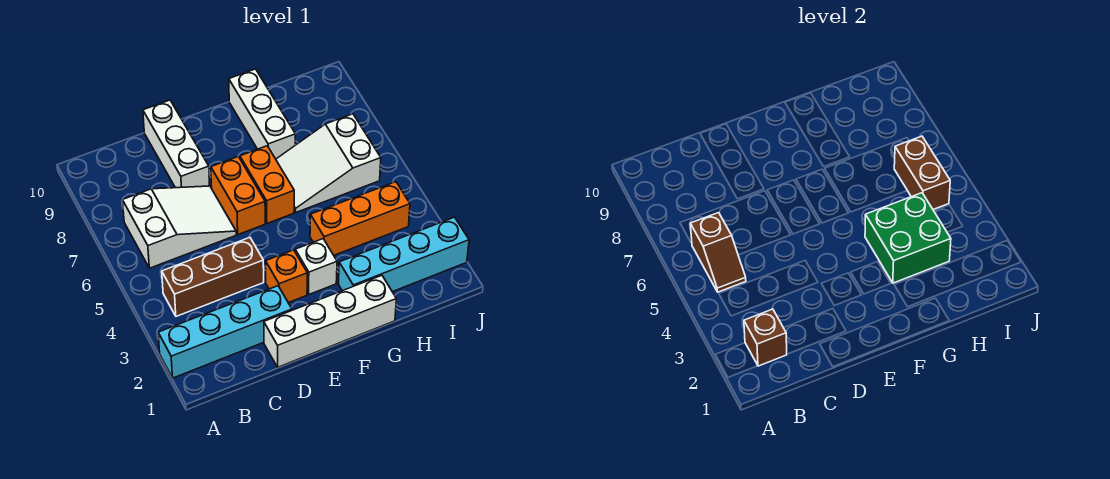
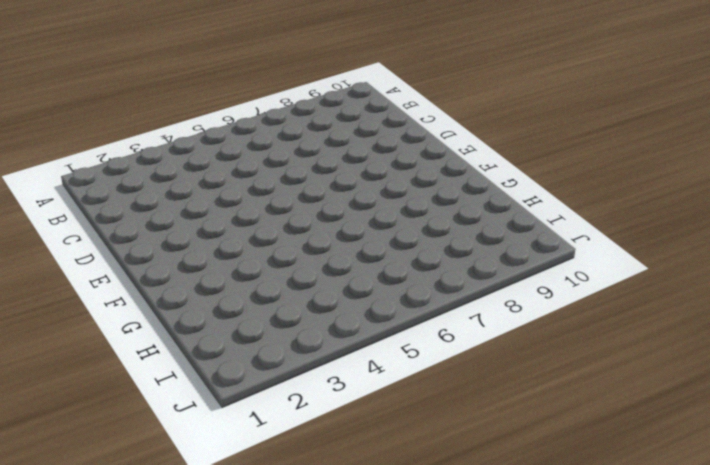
none -> cyan brick A2:D2 level 1
none -> brown brick B4:D4 level 1
none -> white slope B6:D7 level 1 top B

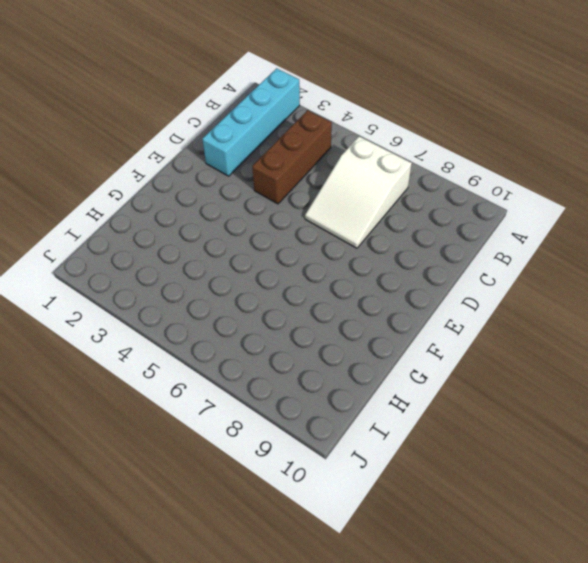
none -> white brick D1:G1 level 1
none -> white brick D8:D10 level 1
none -> orange brick E3 level 1

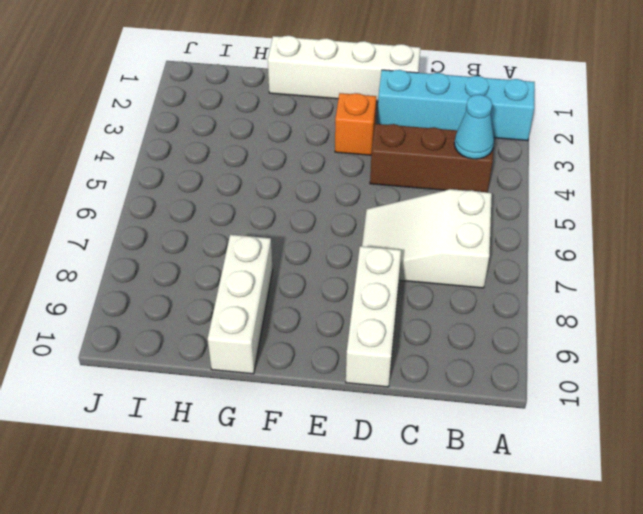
cyan cone B4 level 2 -> none
none -> orange brick E6:E7 level 1
none -> white brick F3 level 1
none -> orange brick F6:F7 level 1

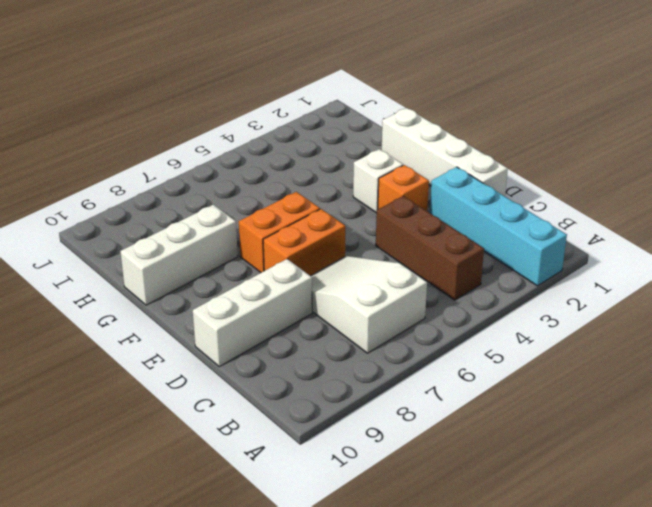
none -> cyan brick G2:J2 level 1
none -> orange brick G4:I4 level 1
none -> white slope G6:I7 level 1 top I

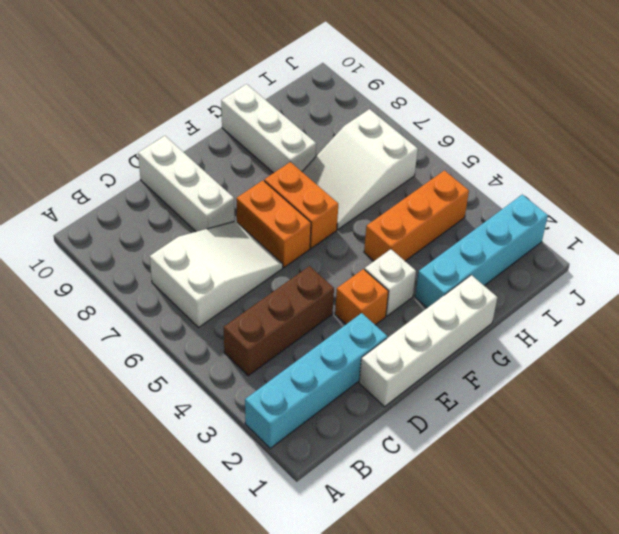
none -> brown brick B2 level 2
none -> brown slope B5:B6 level 2 top 6
none -> green brick G3:H4 level 2

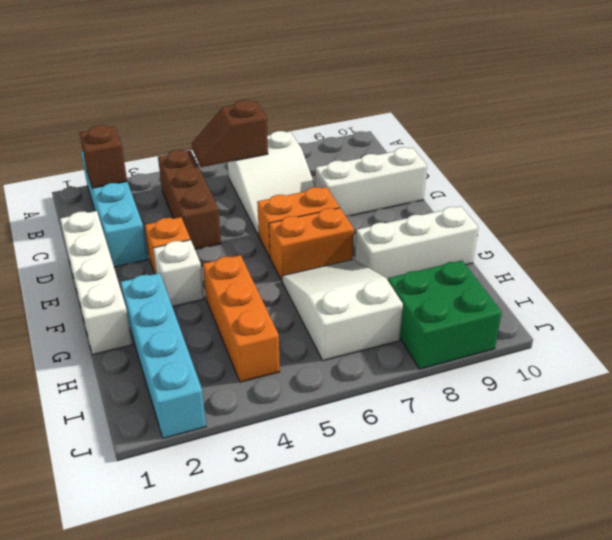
green brick I8:J9 level 1 -> green brick G3:H4 level 2
none -> brown brick I5:I6 level 2

